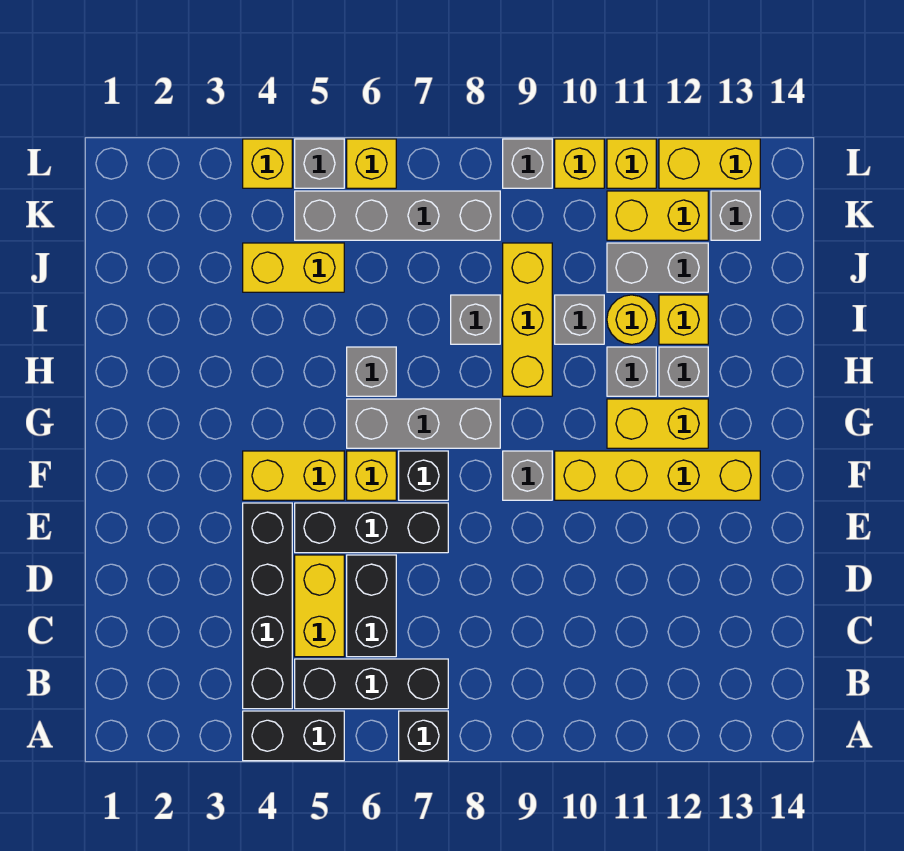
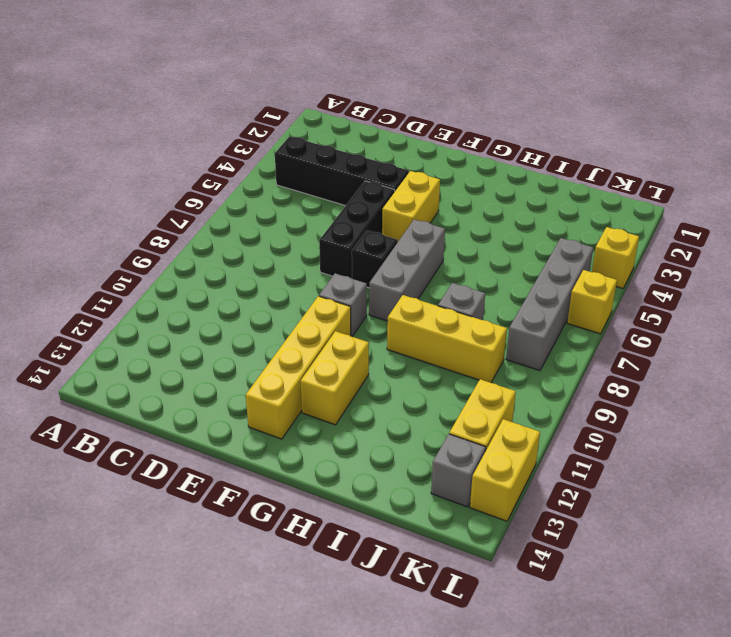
none -> black brick A4:A5 level 1
none -> black brick A7 level 1
none -> black brick B5:B7 level 1
none -> yellow brick C5:D5 level 1

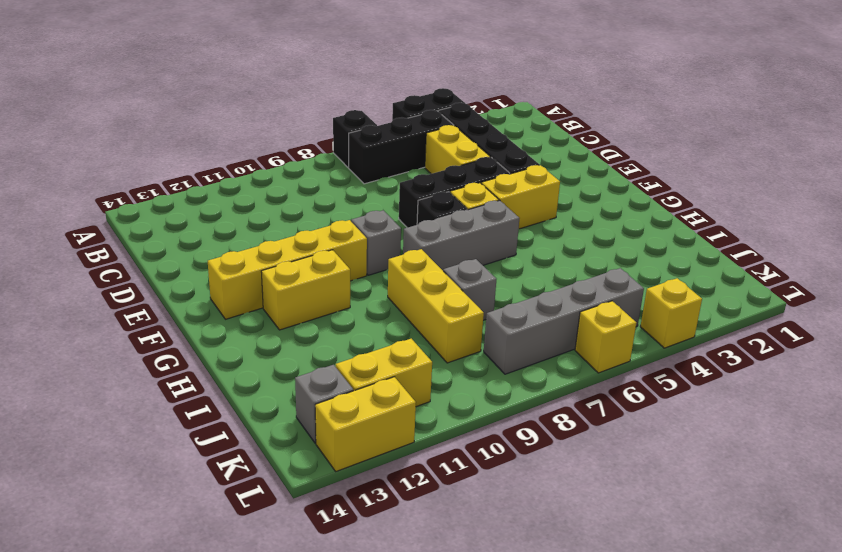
none -> black brick C6:D6 level 1
none -> grey brick H6 level 1
none -> grey brick H11 level 1
none -> grey brick H12 level 1

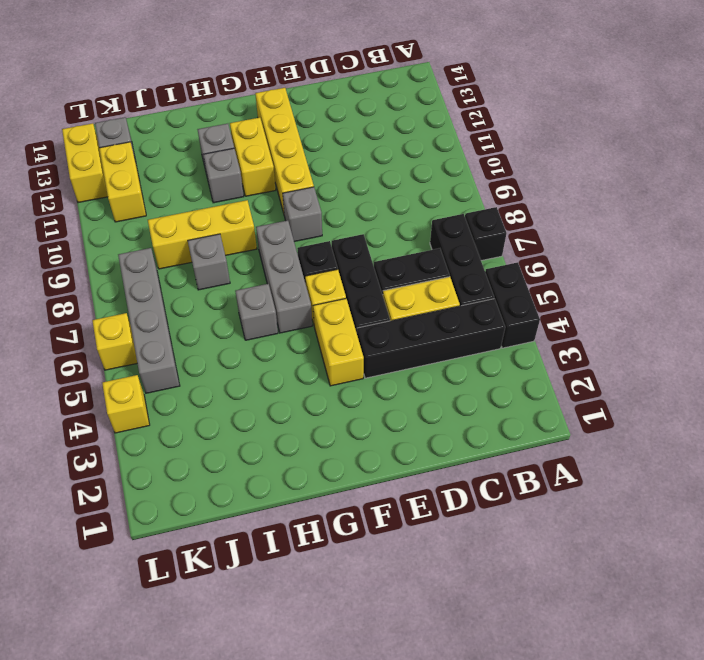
none -> grey brick I10 level 1
none -> yellow round brick I11 level 1
none -> yellow brick I12 level 1
none -> yellow brick J4:J5 level 1

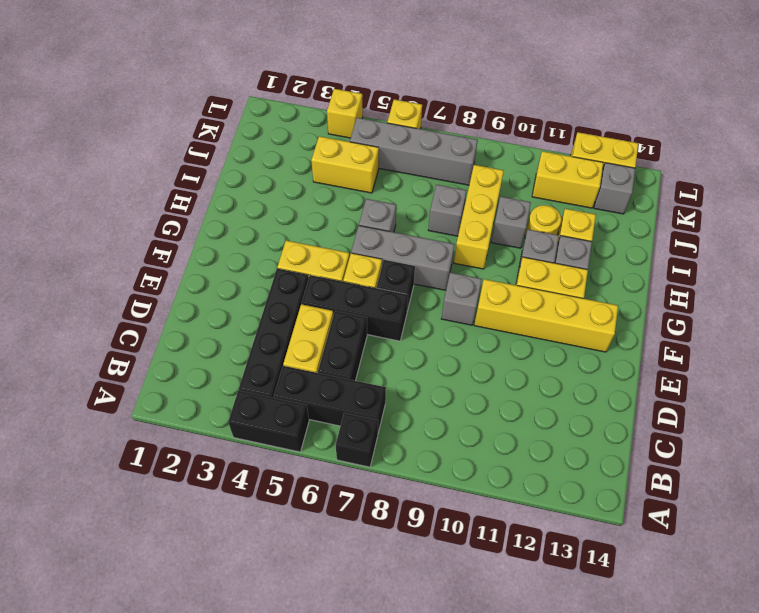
none -> grey brick J11:J12 level 1
none -> grey brick L5 level 1
none -> grey brick L9 level 1
none -> yellow brick L10 level 1

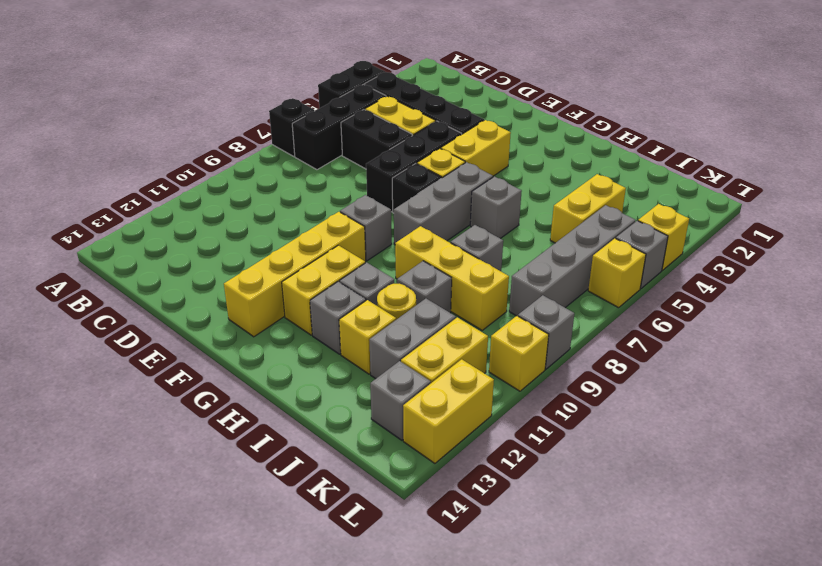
none -> yellow brick L11 level 1

